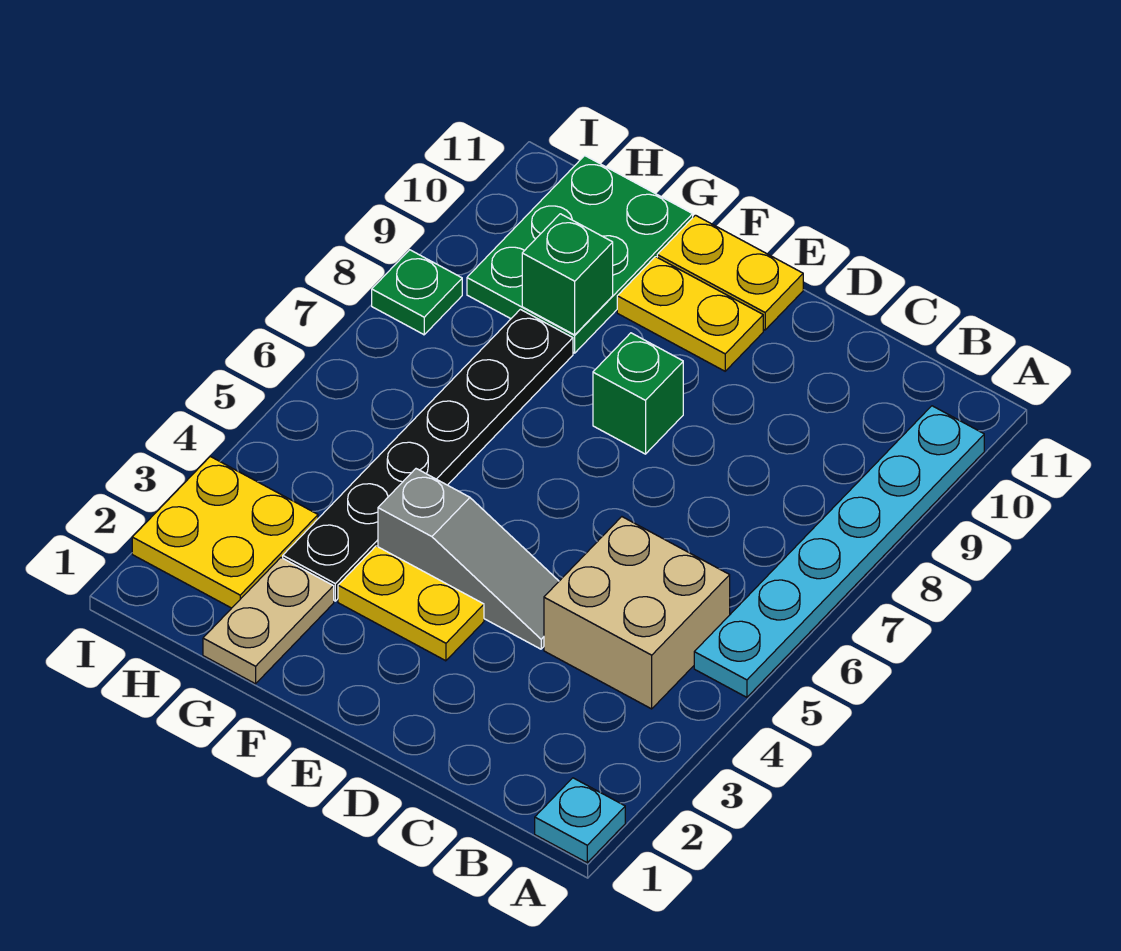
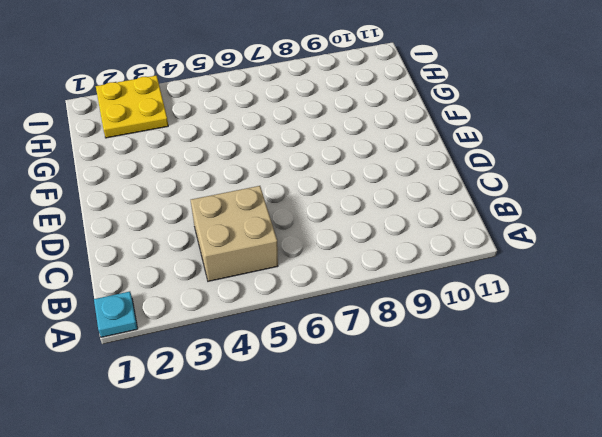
none -> cyan plate A5:A10 level 1
none -> grey slope D4:F4 level 1 top F
none -> yellow plate E3:F3 level 1

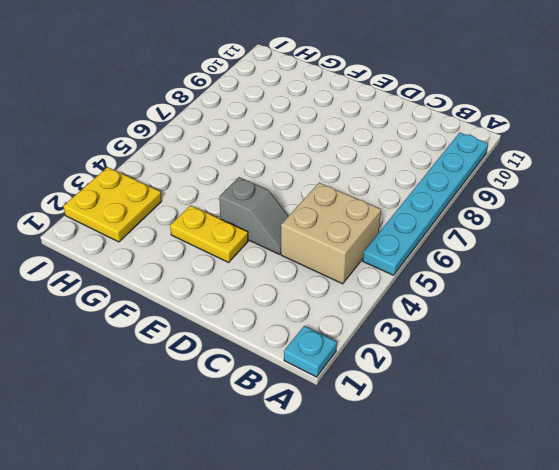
grey slope D4:E4 level 1 top E -> grey slope D4:F4 level 1 top F
none -> green brick E8 level 1
none -> yellow plate E10:F10 level 1
none -> yellow plate E11:F11 level 1

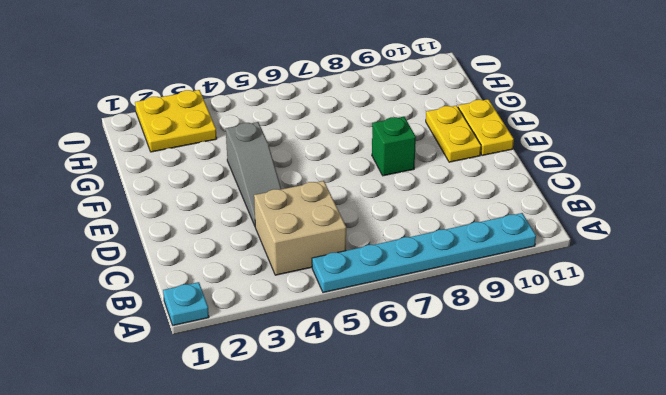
none -> yellow plate E3:F3 level 1
none -> tan plate G1:G2 level 1
none -> black plate G3:G8 level 1

